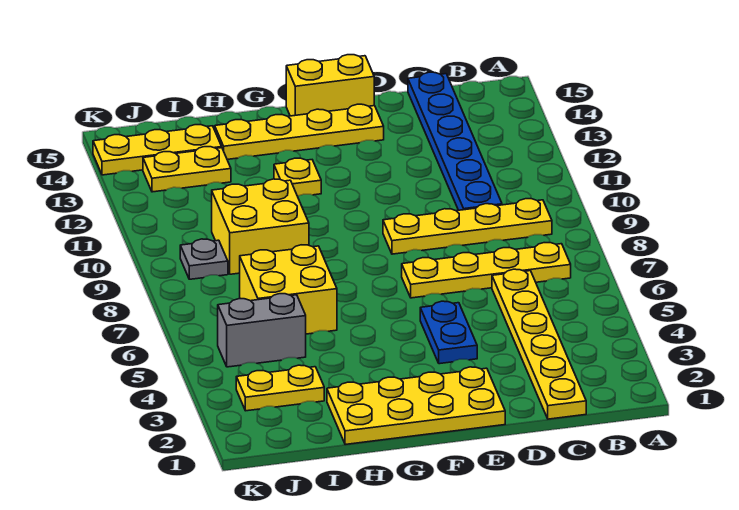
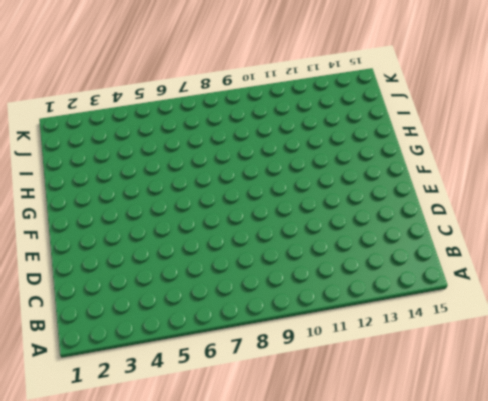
none -> yellow plate B7:E7 level 1
none -> yellow plate B9:E9 level 1
none -> yellow plate C1:C6 level 1

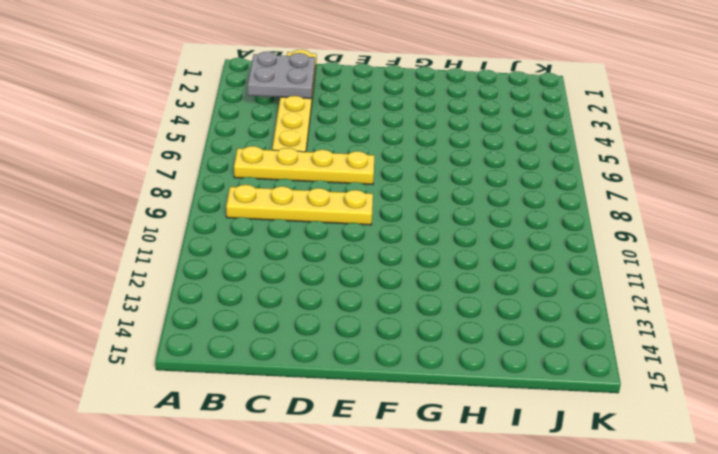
grey plate B2:C3 level 2 -> none
none -> blue plate C10:C15 level 1
none -> yellow plate E1:H2 level 1
none -> blue plate E4:E5 level 1

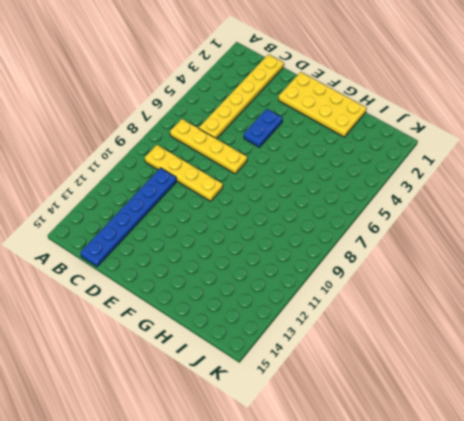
none -> yellow plate E14:H14 level 1
none -> yellow brick E15:F15 level 1
none -> yellow plate G12 level 1

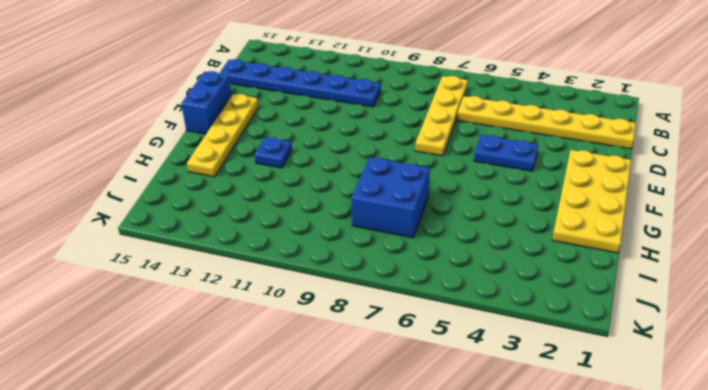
blue brick E15:F15 level 1 -> yellow brick E15:F15 level 1
blue plate G12 level 1 -> yellow plate G12 level 1
blue brick H7:I8 level 1 -> yellow brick H6:I7 level 1
none -> yellow plate B9:E9 level 1
none -> yellow brick H9:I10 level 1
none -> yellow plate I3:J3 level 1

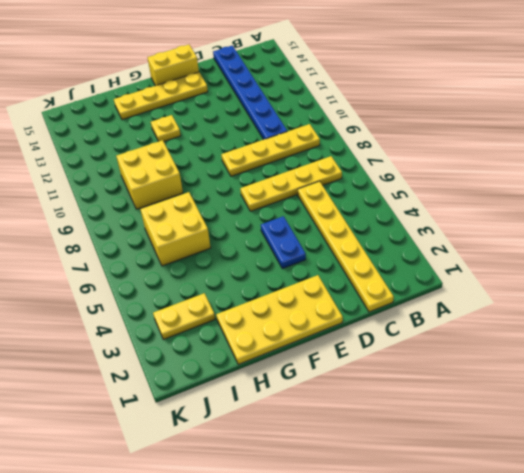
none -> grey brick I5:J5 level 1
none -> yellow plate I13:J13 level 1
none -> yellow plate I14:K14 level 1

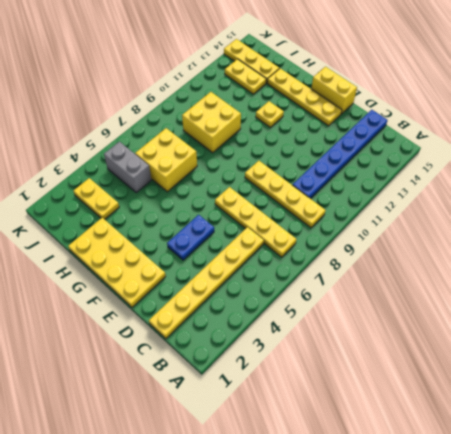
none -> grey plate J9 level 1

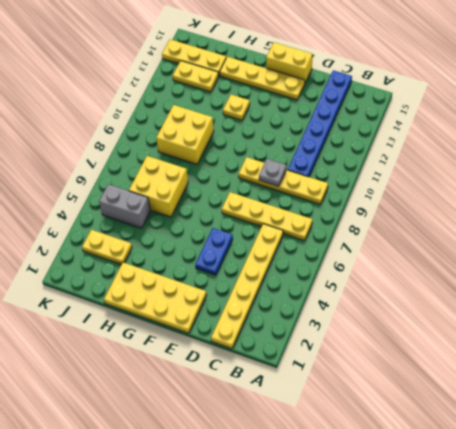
grey plate D9 level 2 -> grey plate J9 level 1

